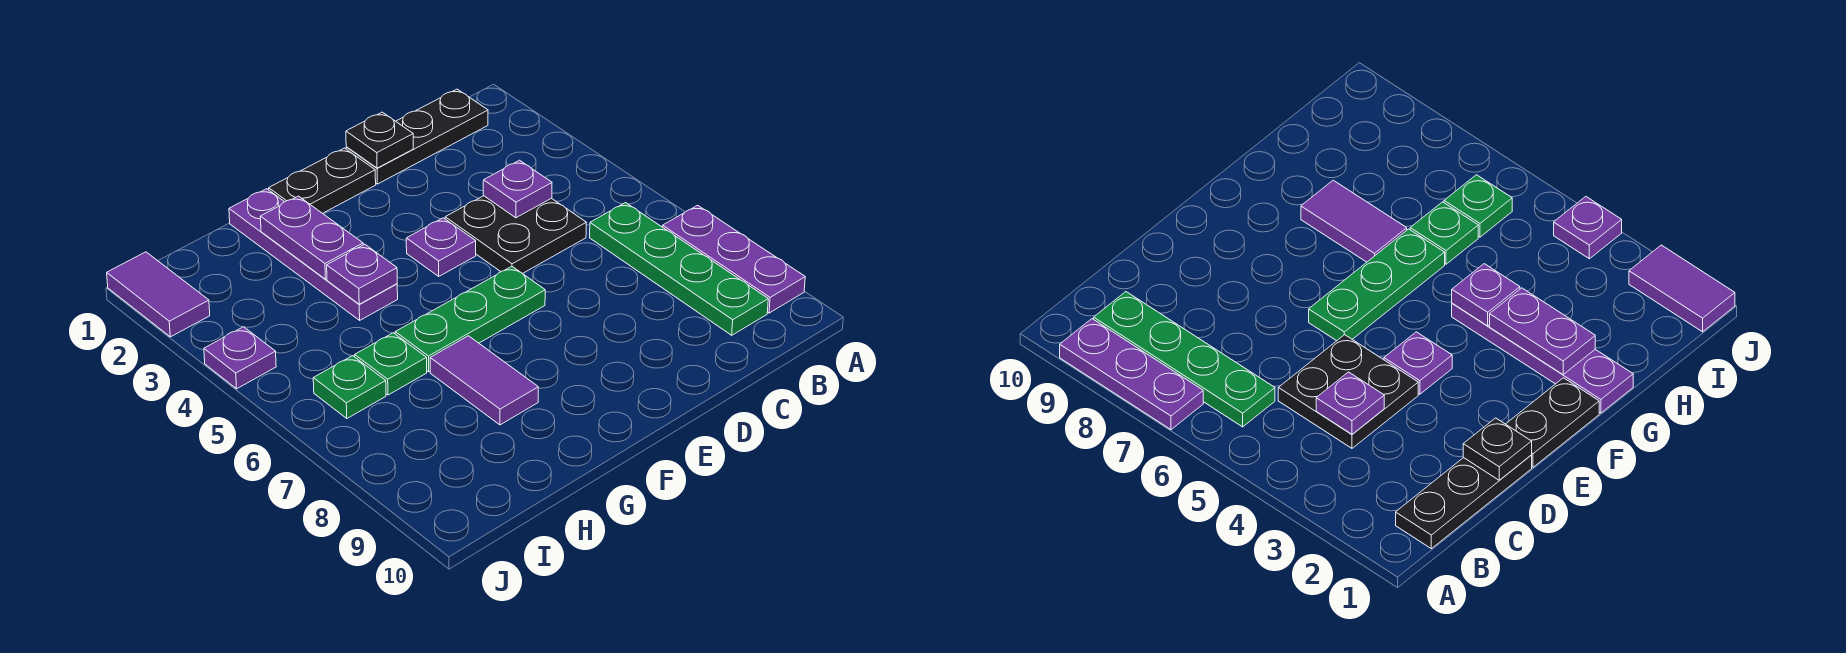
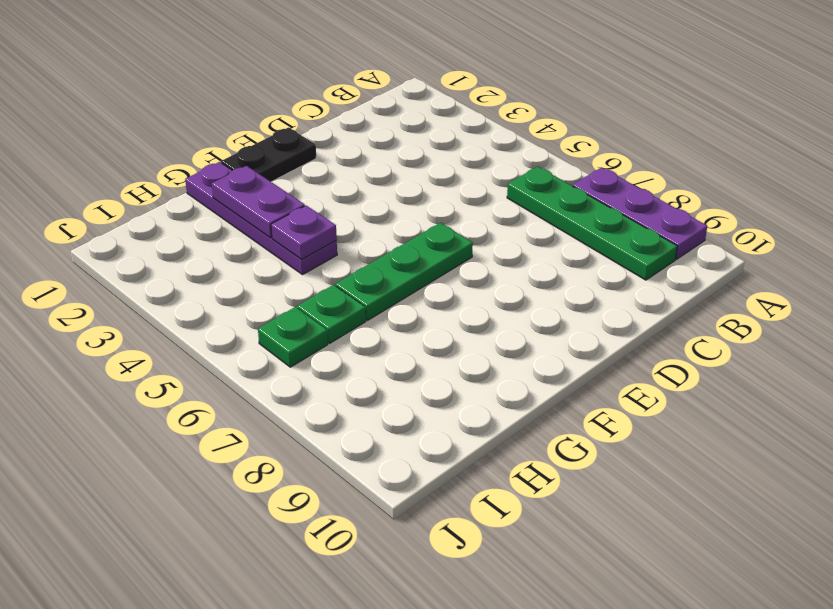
none -> black plate B1:D1 level 1
none -> black plate C4:D5 level 1
none -> purple plate E4 level 1

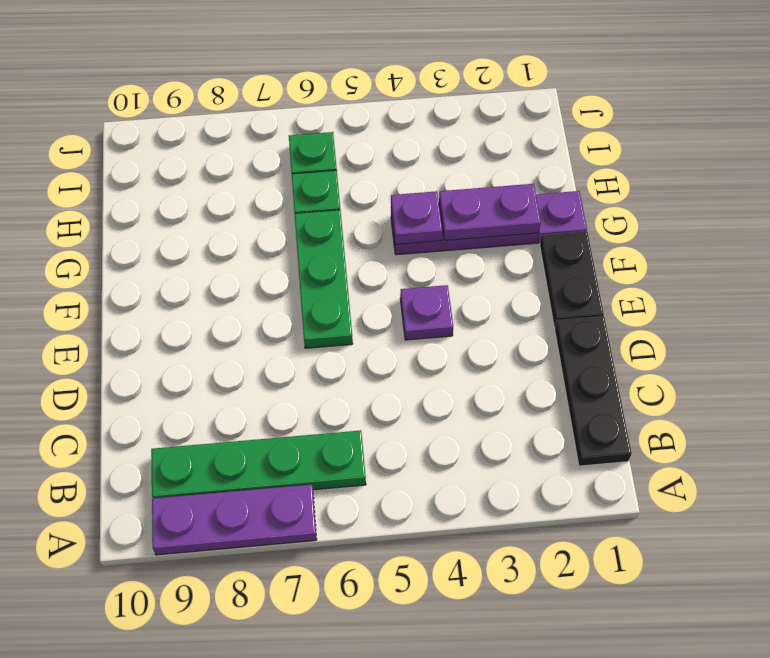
none -> black plate C4:D5 level 1
none -> purple tile G7:G8 level 1
none -> purple tile J1:J2 level 1

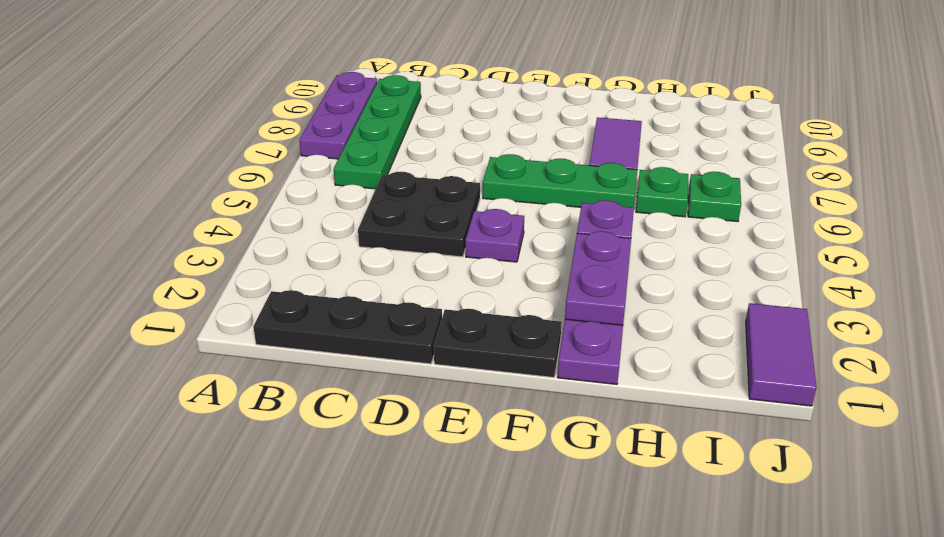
none -> purple plate J4 level 1
none -> purple plate C4 level 2
none -> black plate D1 level 2

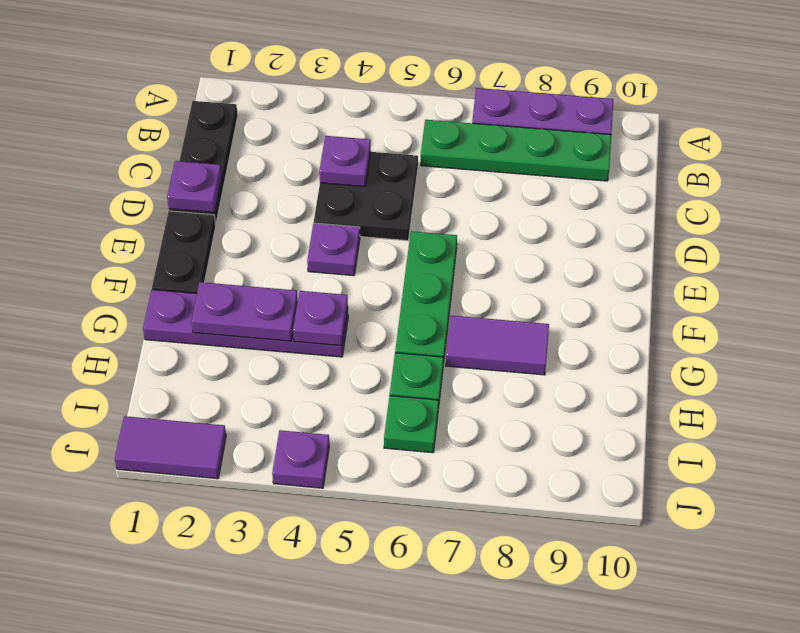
purple plate D1 level 2 -> black plate D1 level 2

